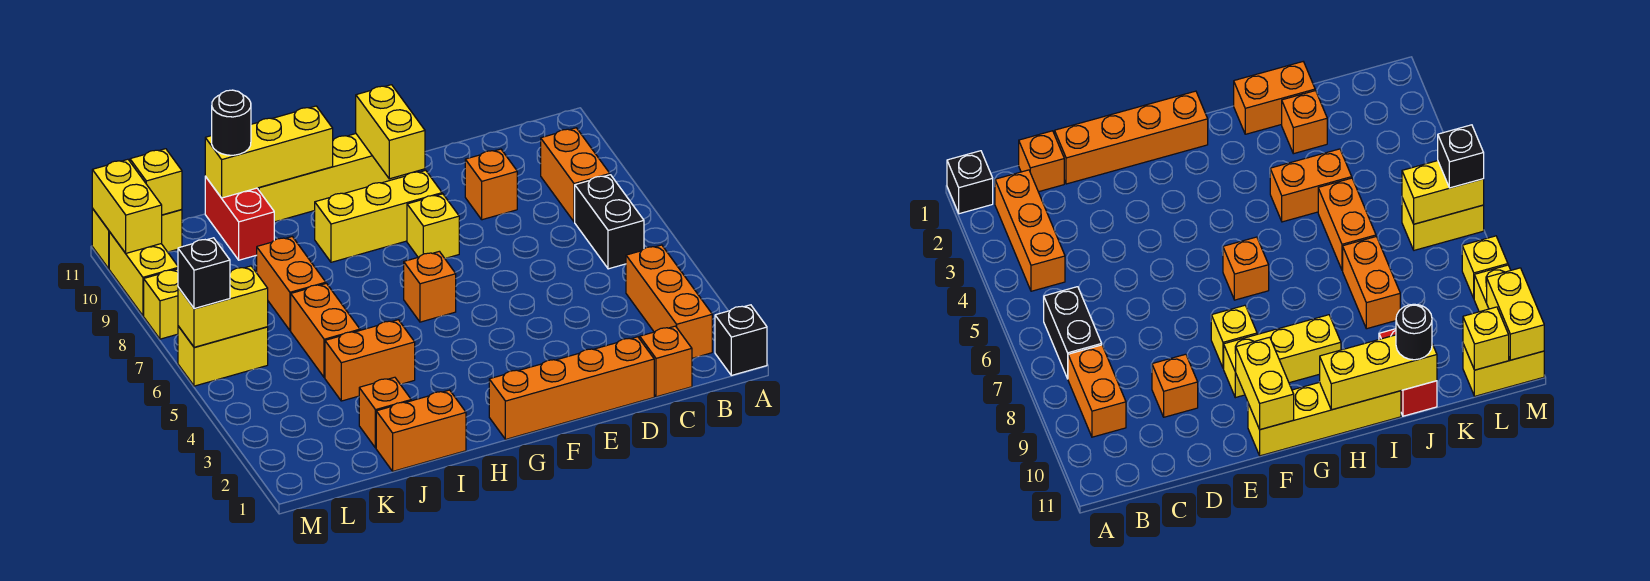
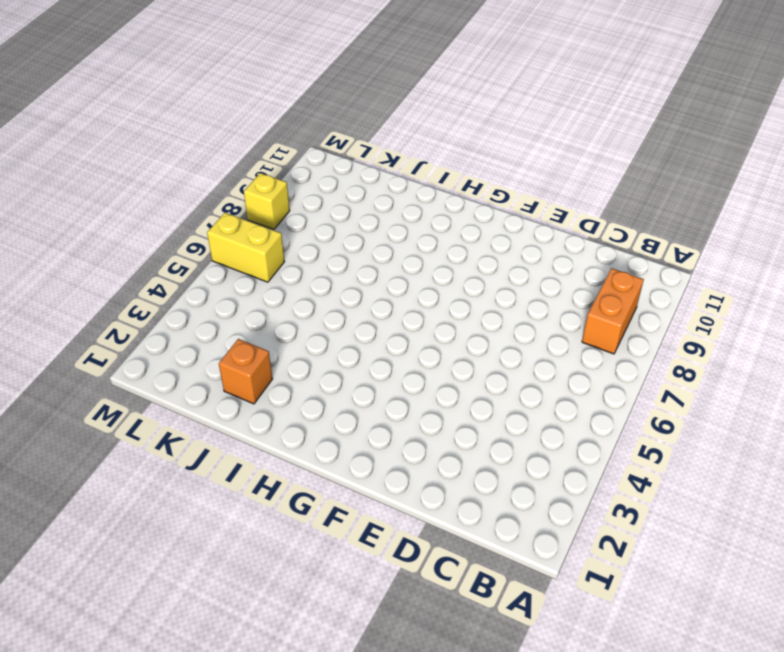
none -> black brick A1 level 1
none -> orange brick B2:B4 level 1
none -> black brick B6:B7 level 1

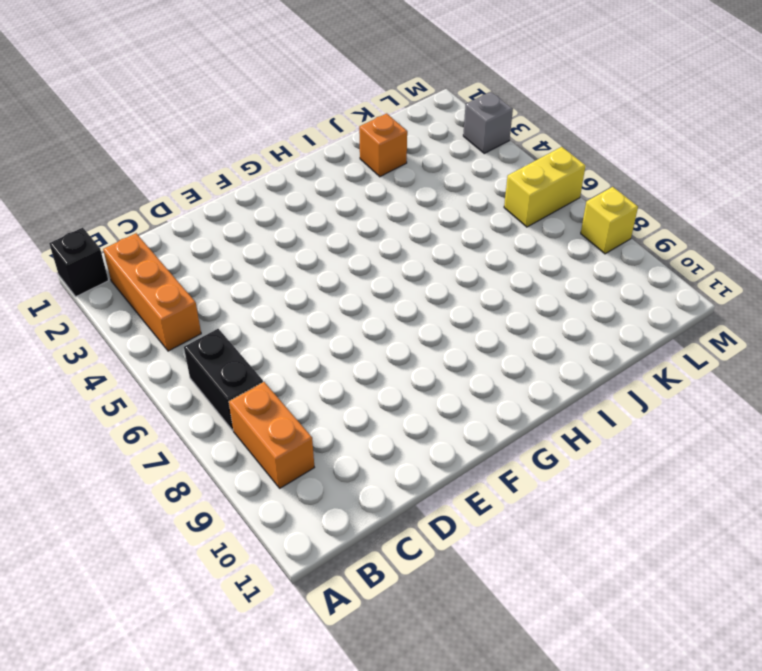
grey brick M3 level 1 -> none
none -> orange brick C1 level 1
none -> orange brick D1:G1 level 1
none -> orange brick D9 level 1

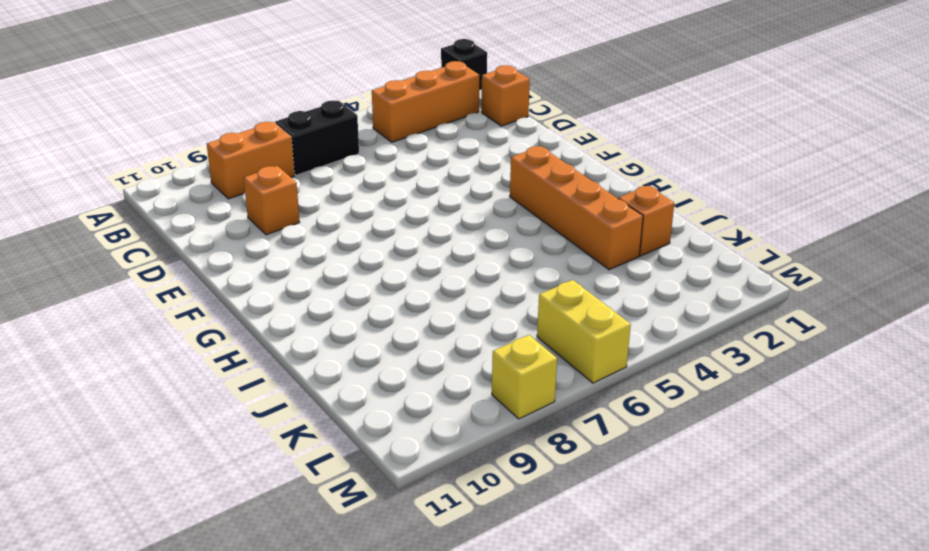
orange brick G3:J3 level 1 -> orange brick D1:G1 level 1
none -> yellow brick F8 level 1
none -> yellow brick F9:H9 level 1
none -> yellow brick F11:I11 level 1

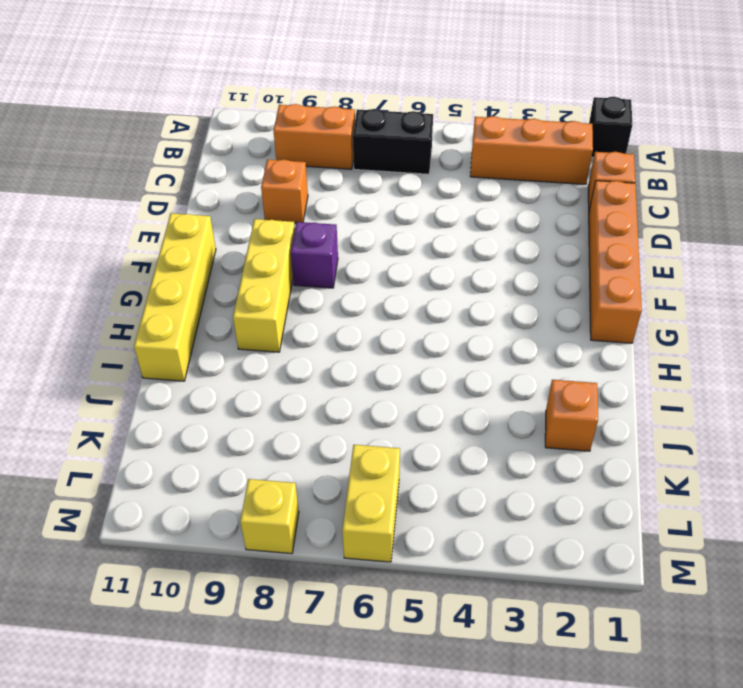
purple brick F8 level 1 -> yellow brick F8 level 1
none -> orange brick G6 level 1
none -> orange brick I1:J1 level 1
none -> orange brick I4:J4 level 1

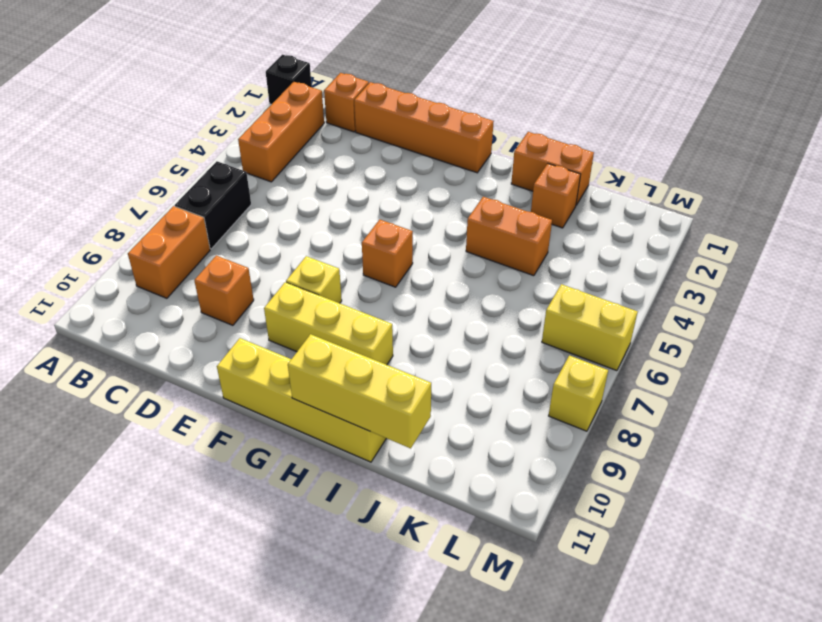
none -> orange brick J5:J6 level 1
none -> orange brick J7:J8 level 1
none -> red brick J10:J11 level 1

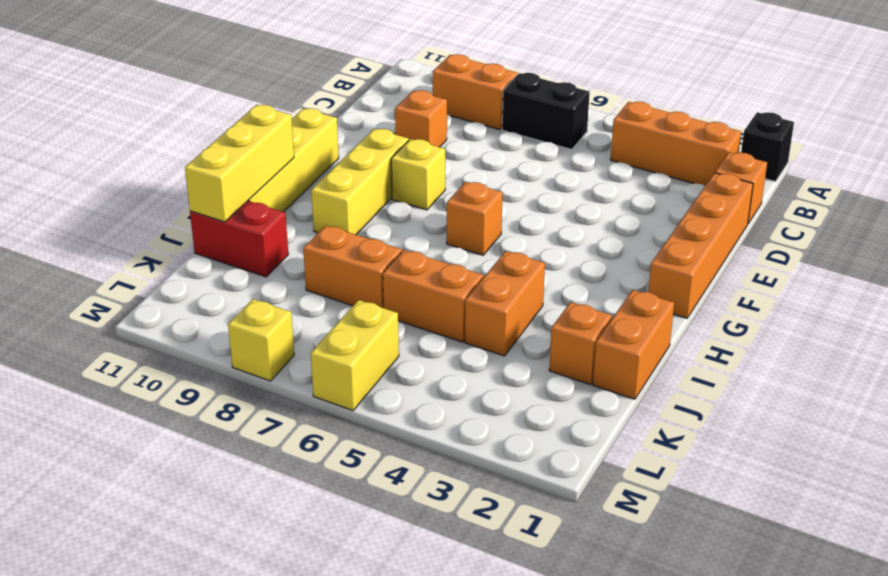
none -> yellow brick L11:M11 level 1
none -> yellow brick M9:M10 level 1
none -> yellow brick F10:F11 level 2

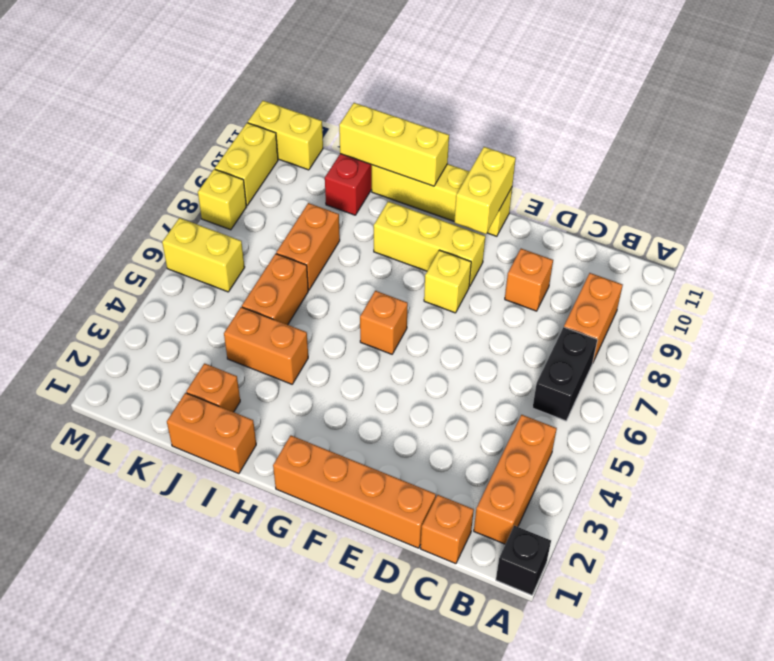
none -> yellow brick L6:M6 level 2
none -> yellow brick L11 level 2
none -> yellow brick M10:M11 level 2

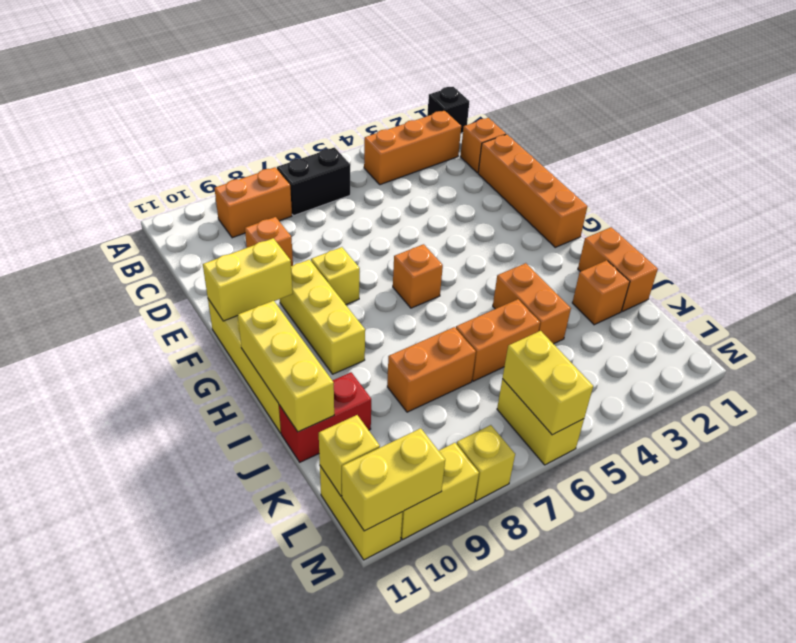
none -> black round brick J11 level 3
none -> black brick M6 level 3

